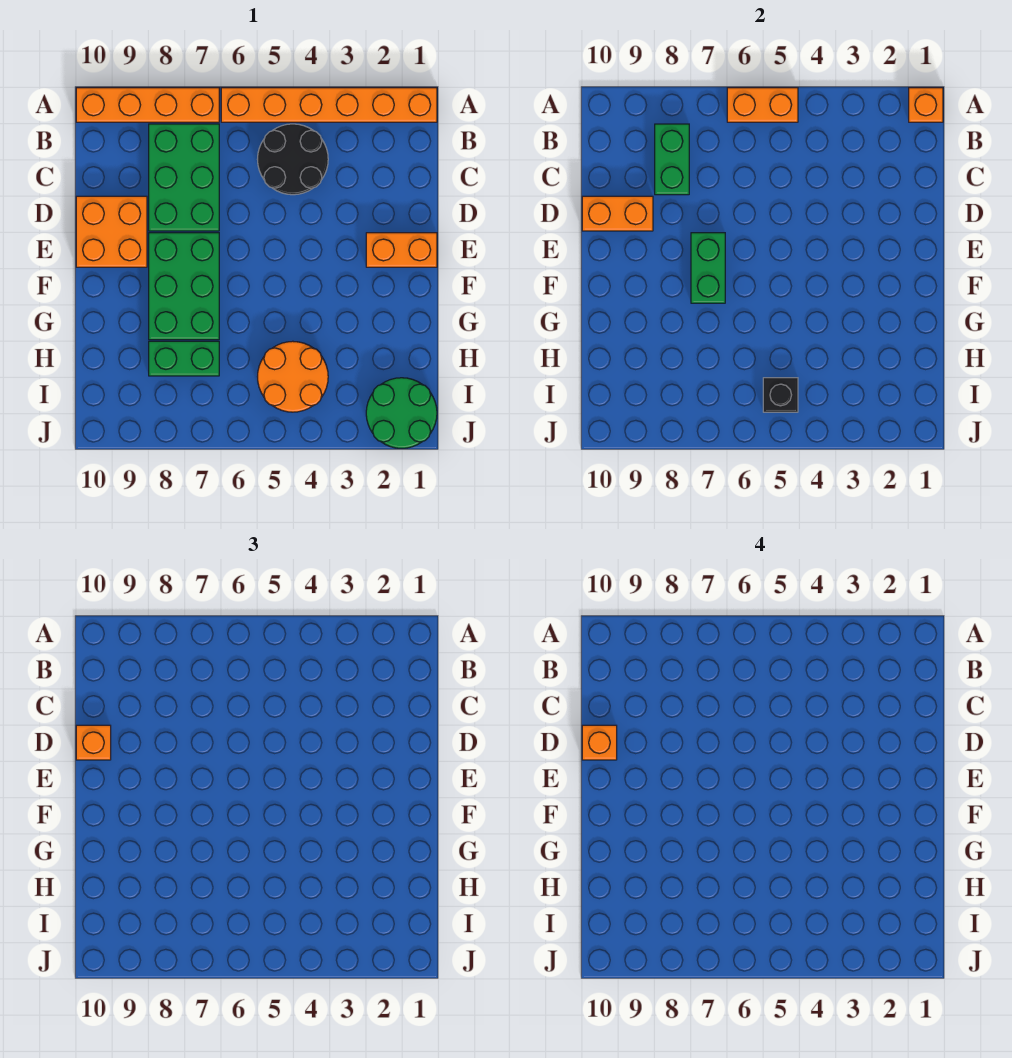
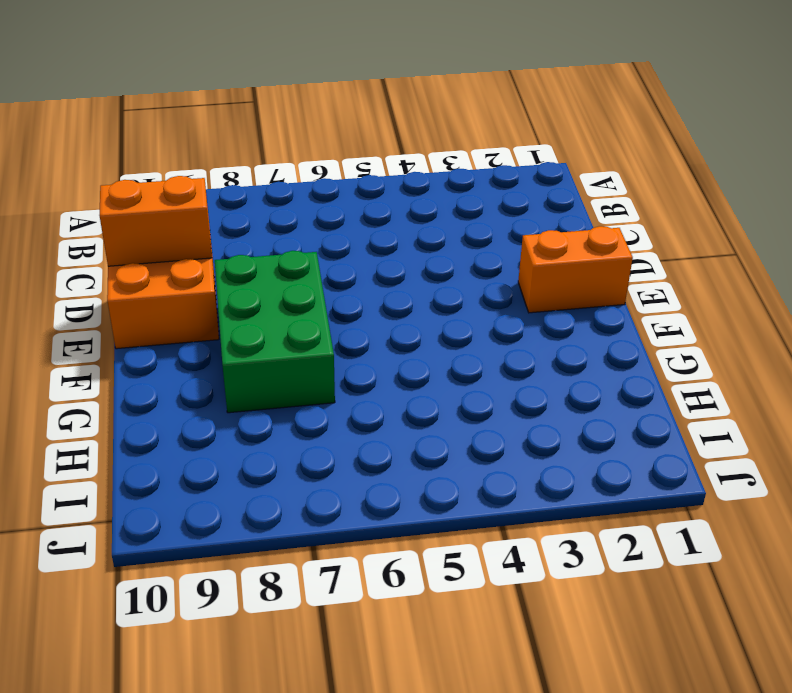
none -> orange brick A1:A6 level 1
none -> orange brick A7:A10 level 1
none -> black round brick B4:C5 level 1

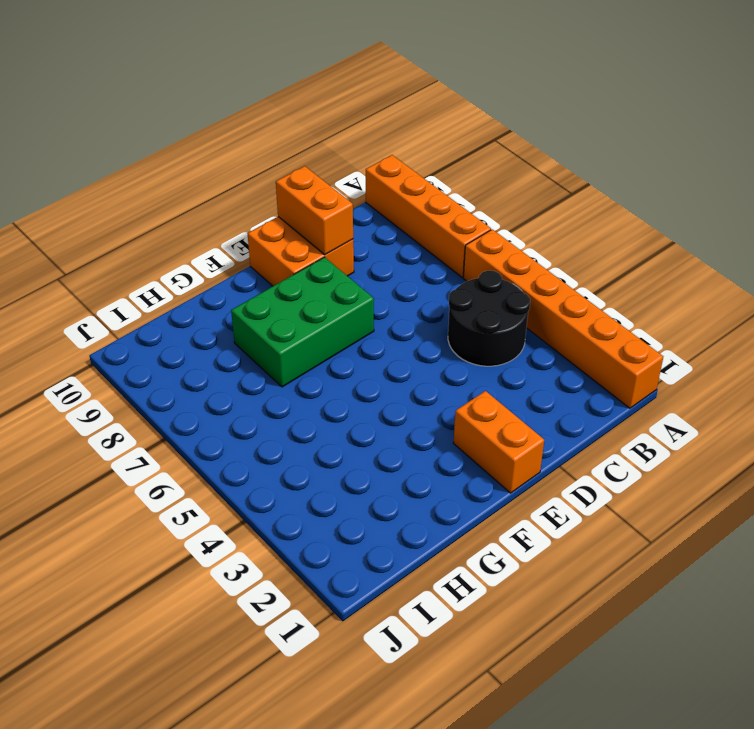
none -> green brick B7:D8 level 1
none -> orange round brick H4:I5 level 1
none -> green brick H7:H8 level 1

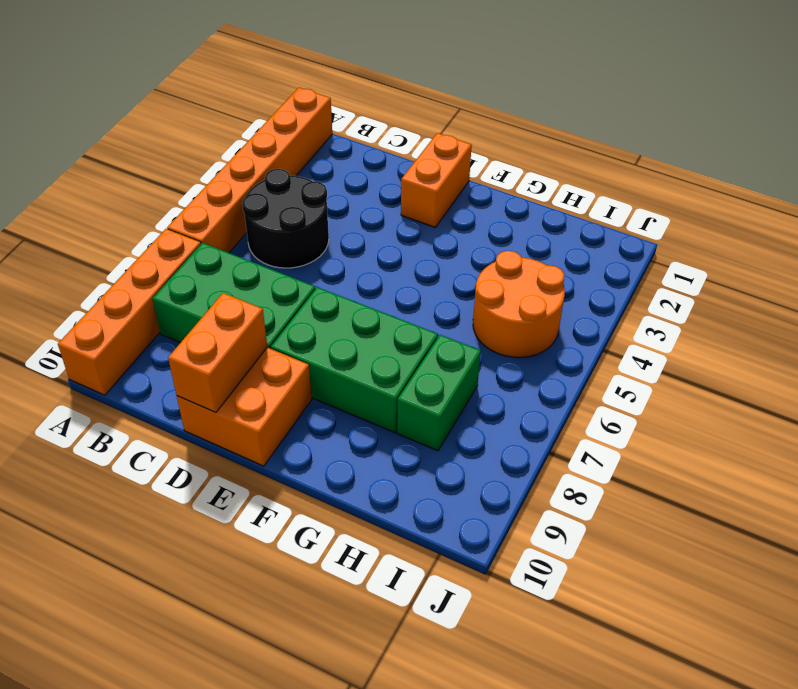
none -> green round brick I1:J2 level 1
none -> orange brick A1 level 2
none -> orange brick A5:A6 level 2

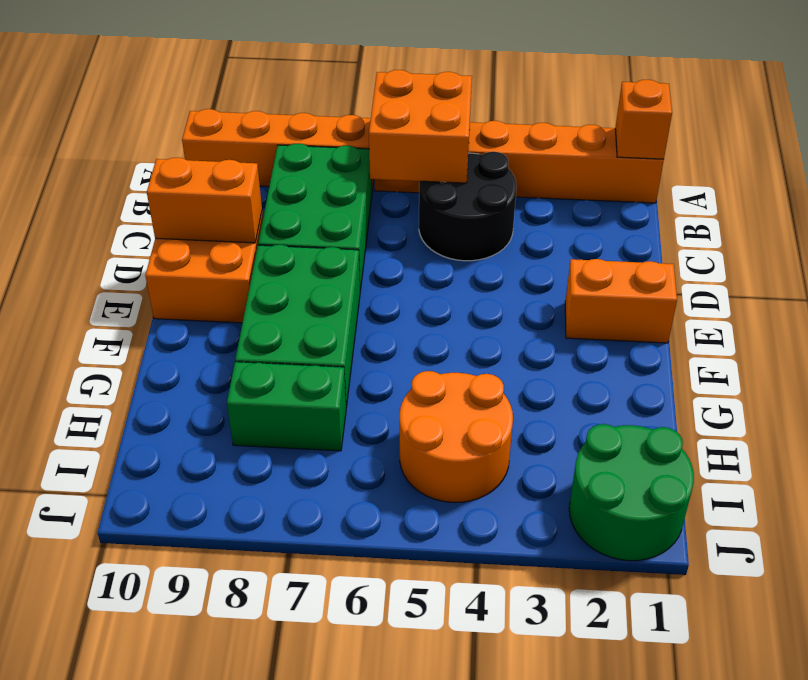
orange brick A5:B6 level 2 -> orange brick A5:A6 level 2
none -> green brick B8:C8 level 2
none -> green brick E7:F7 level 2
none -> black brick I5 level 2

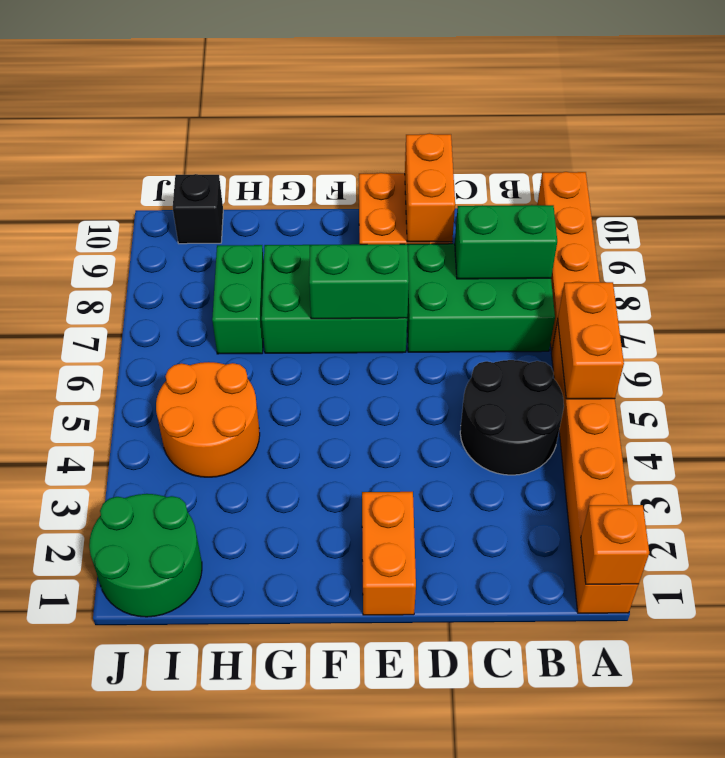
black brick I10 level 1 -> black brick I5 level 2
none -> orange brick D10 level 3
none -> orange brick D10 level 4

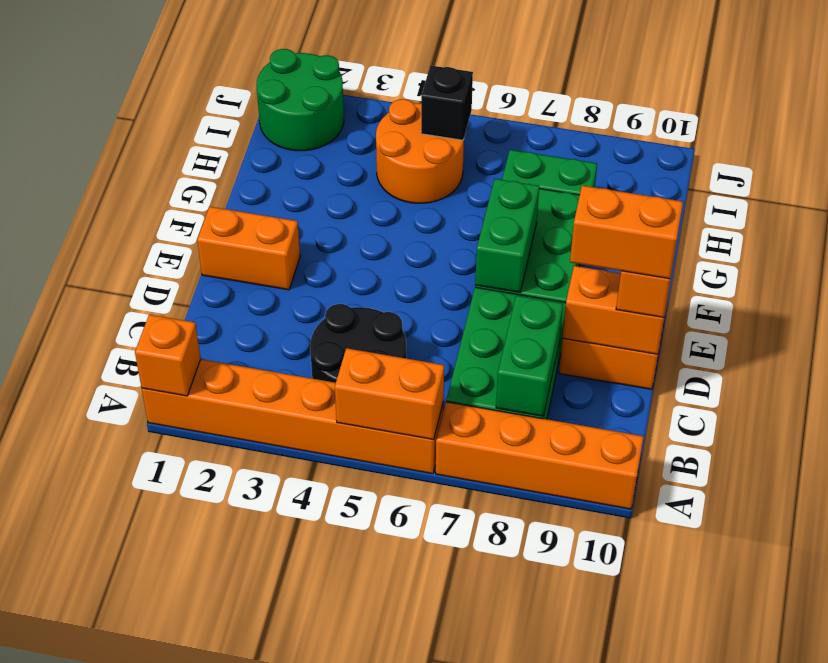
orange brick D9:D10 level 4 -> orange brick D10 level 4

